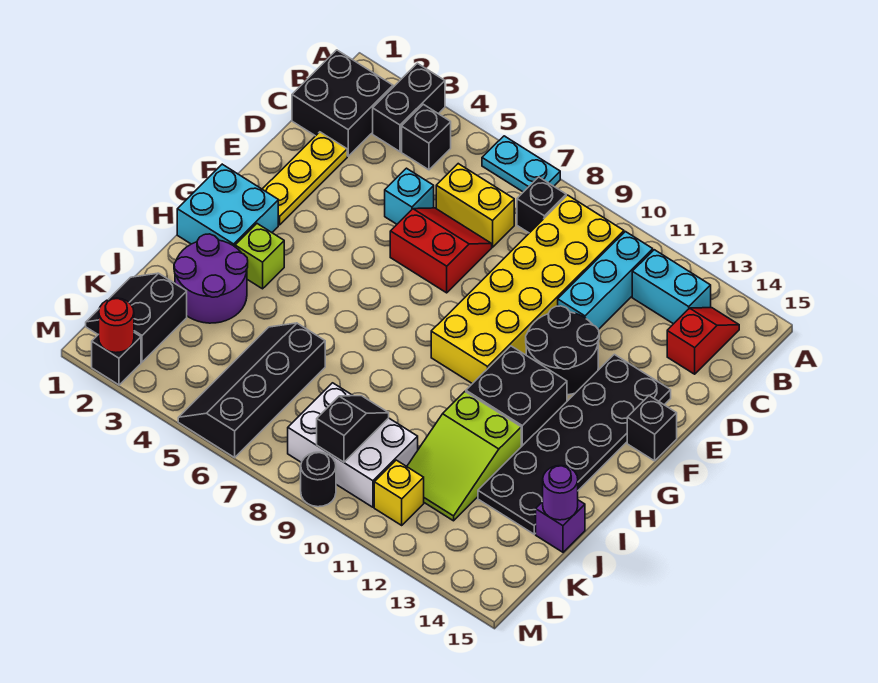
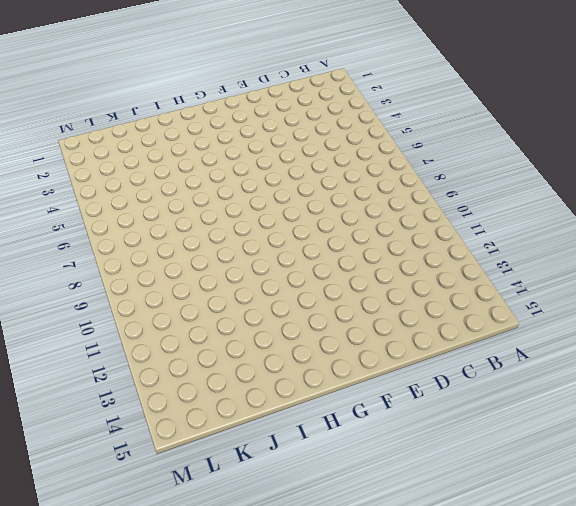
none -> black brick A3:B3 level 1
none -> cyan plate A6:A7 level 1
none -> black brick B1:C2 level 1
none -> black brick B4 level 1

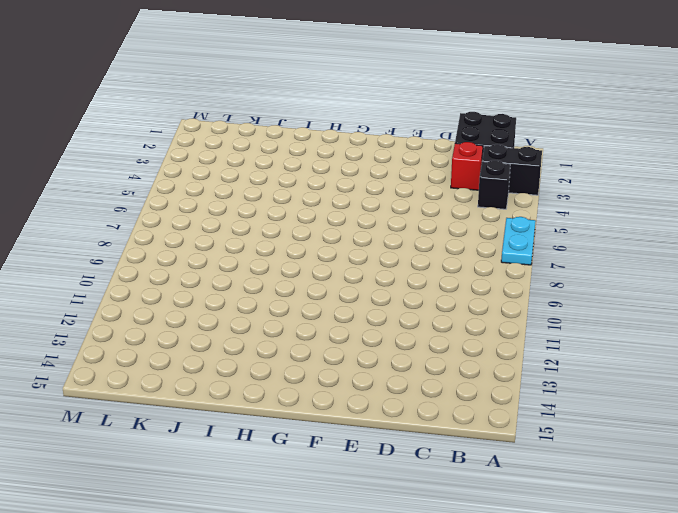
red brick C3 level 1 -> none
none -> black brick B8 level 1
none -> yellow brick B9:G10 level 1
none -> cyan brick B11:D11 level 1
none -> cyan brick B12:B13 level 1

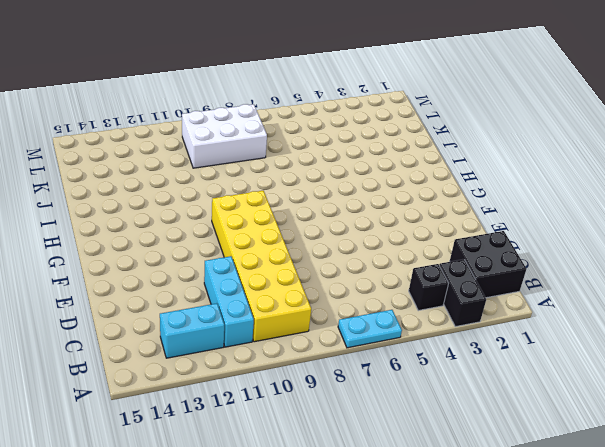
none -> black brick B8 level 1
none -> red slope B14:C14 level 1 top C
none -> yellow brick C6:C7 level 1
none -> yellow plate D2:F2 level 1

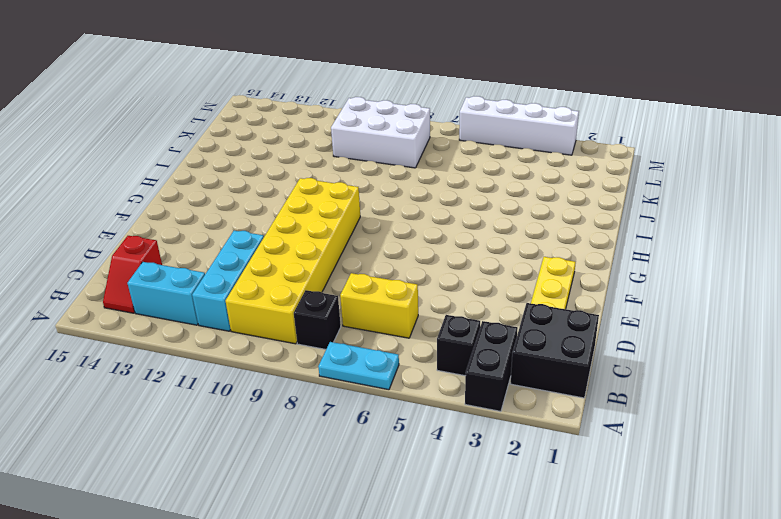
white brick M3:M6 level 1 -> black slope J5:M6 level 1 top 6
none -> cyan brick D5 level 1
none -> red slope D6:E7 level 1 top E
none -> black round brick E11:F12 level 1
none -> black plate E13:J14 level 1

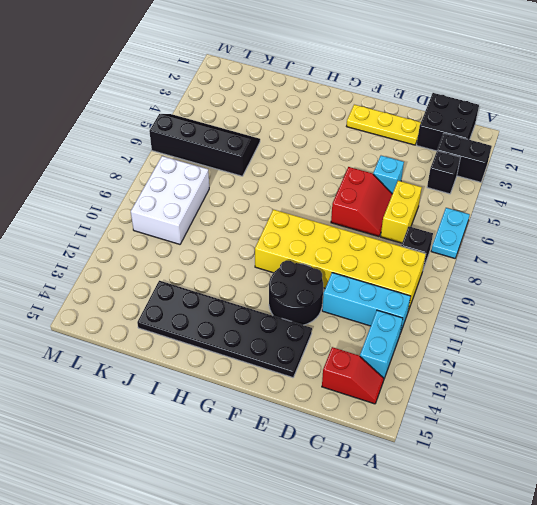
none -> black brick F15 level 1
none -> cyan brick G1:H2 level 1
none -> black brick G11:H12 level 1
none -> lime brick H3 level 1

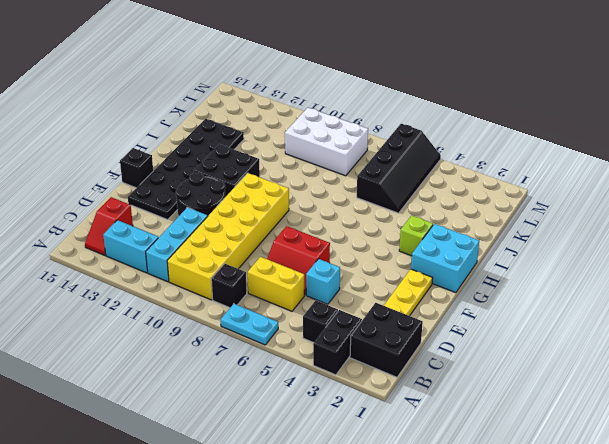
none -> purple round brick I2:J3 level 1
none -> lime slope I11:K12 level 1 top I
none -> purple brick J15 level 1
none -> black slope K1:L2 level 1 top 2

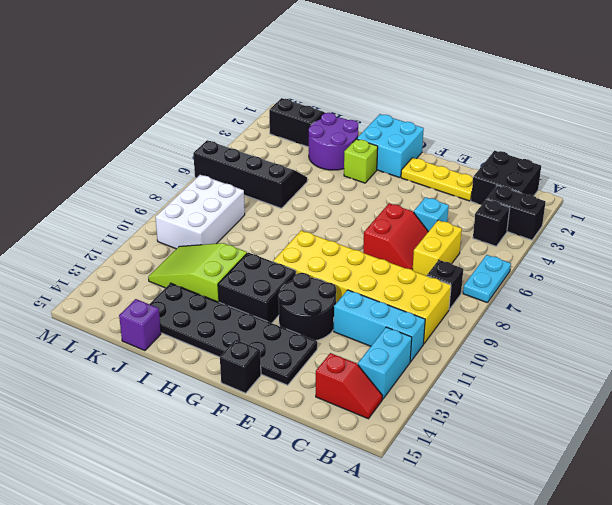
none -> yellow brick L11 level 1
none -> black brick M2 level 1
none -> black round brick M9 level 1
none -> purple round brick J15 level 2

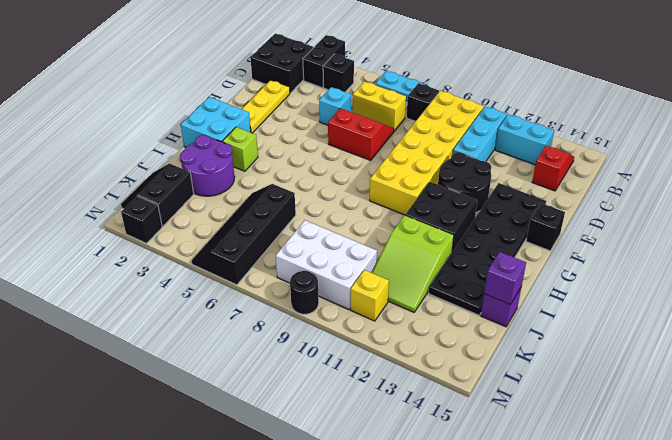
purple brick J15 level 2 -> purple round brick J15 level 2
none -> black slope K9:L9 level 2 top L
none -> red round brick M2 level 2

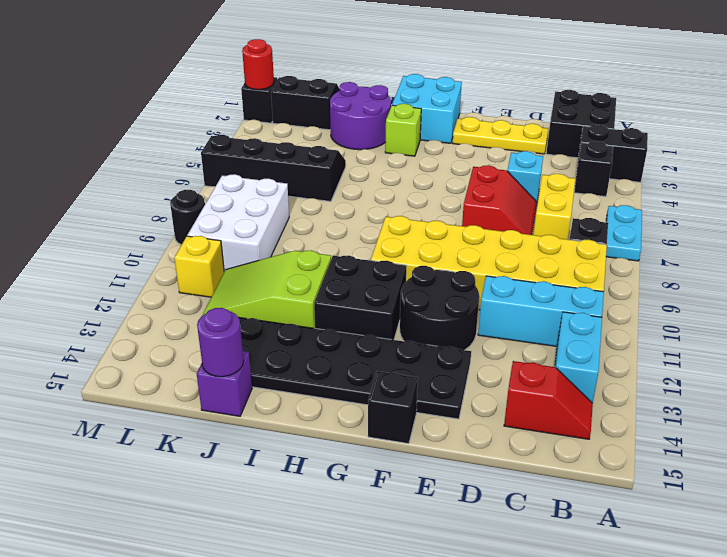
none -> black slope K9:L9 level 2 top L

